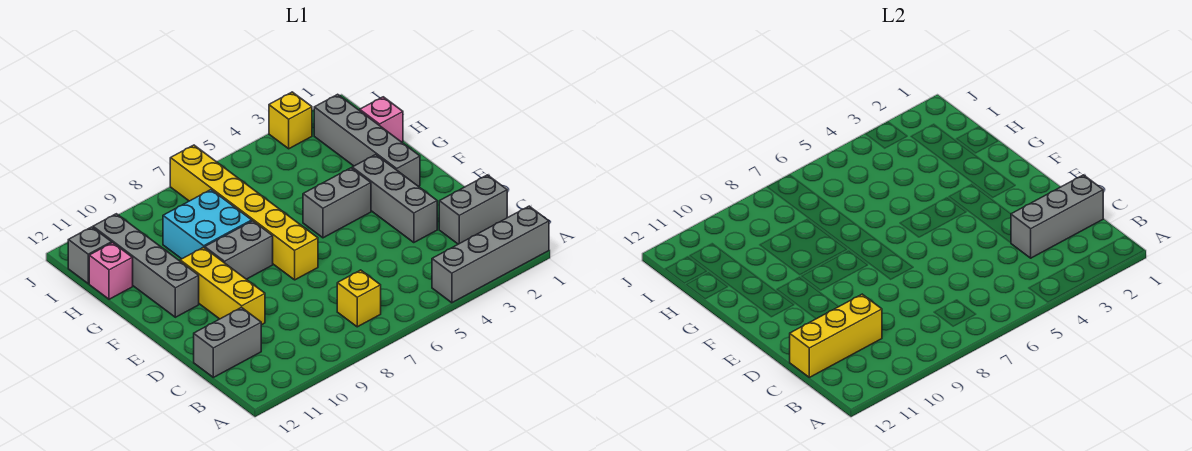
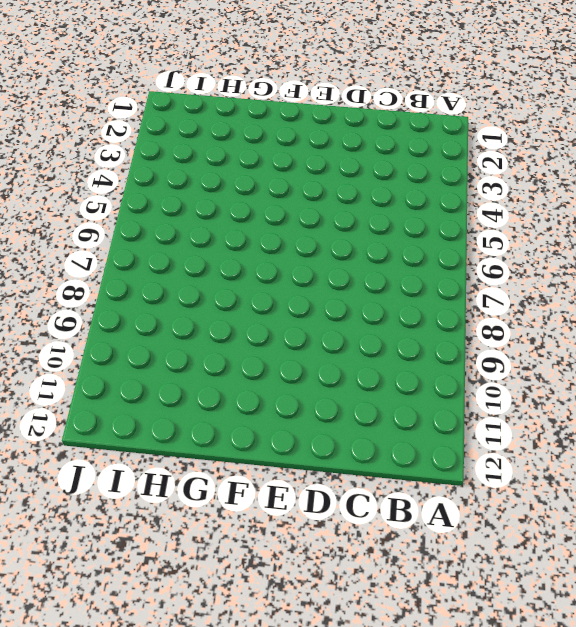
none -> grey brick A1:A4 level 1
none -> yellow brick B7 level 1
none -> grey brick C1:C2 level 1

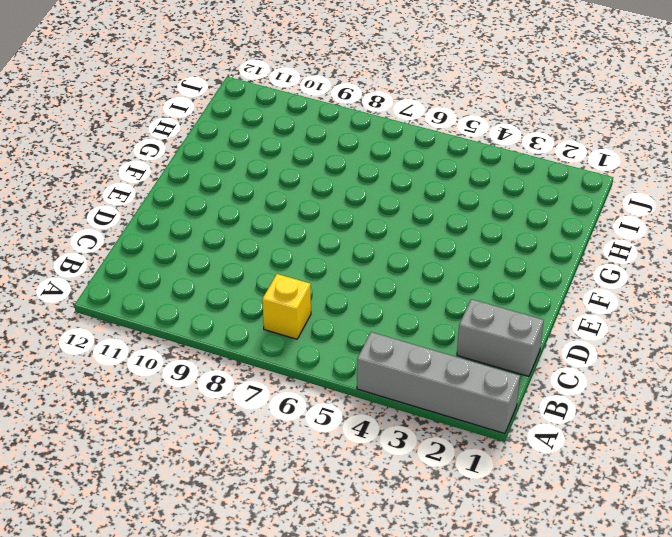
none -> grey brick C11:C12 level 1
none -> grey brick D3:F3 level 1
none -> yellow brick D10:F10 level 1

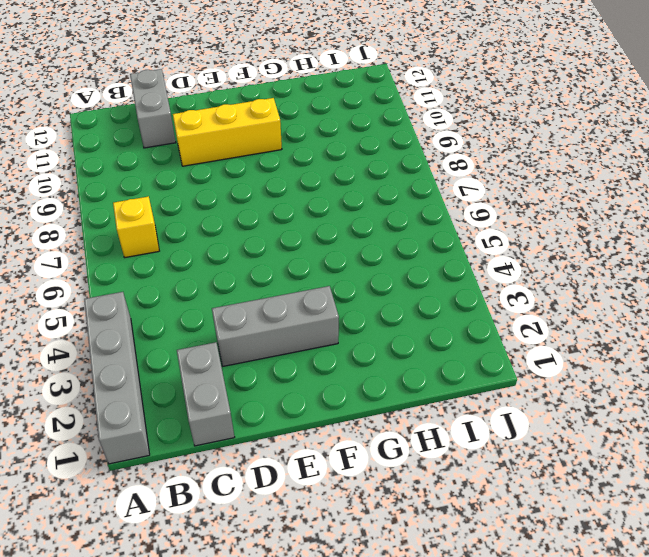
none -> yellow brick E7:J7 level 1
none -> grey brick F2:I2 level 1
none -> grey brick F4:F5 level 1

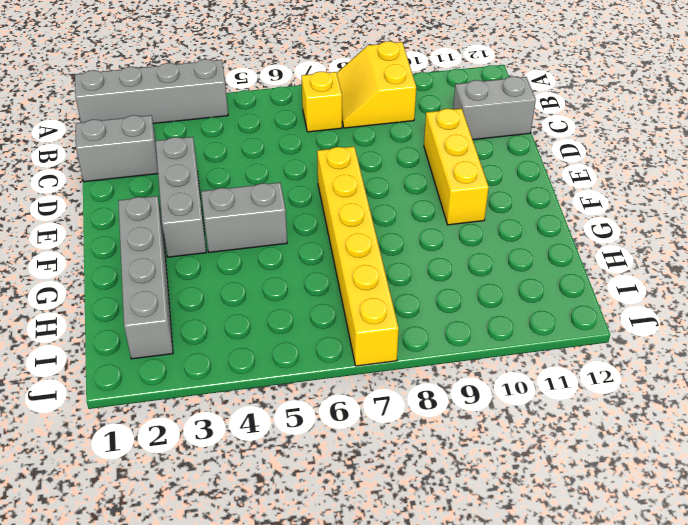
yellow slope A8:B9 level 1 top 9 -> none
none -> grey brick F8:F9 level 1
none -> grey brick F11:I11 level 1
none -> cyan brick G8:H9 level 1

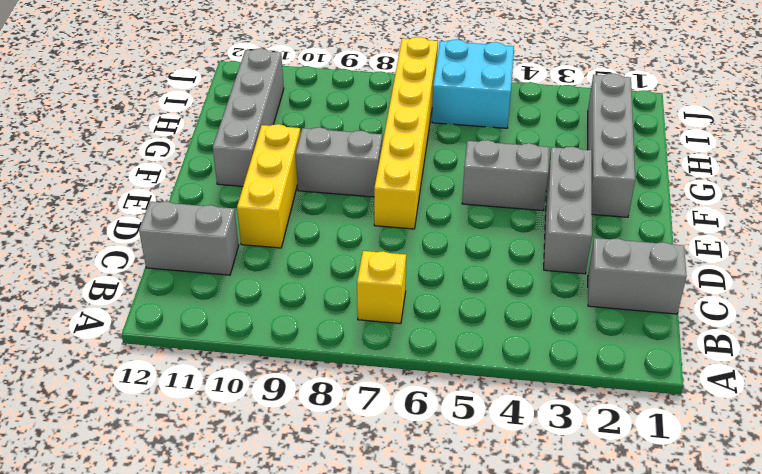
cyan brick I5:J6 level 1 -> cyan brick G8:H9 level 1
none -> grey brick A1:A4 level 1
none -> pink brick H1 level 1
none -> pink brick H12 level 1

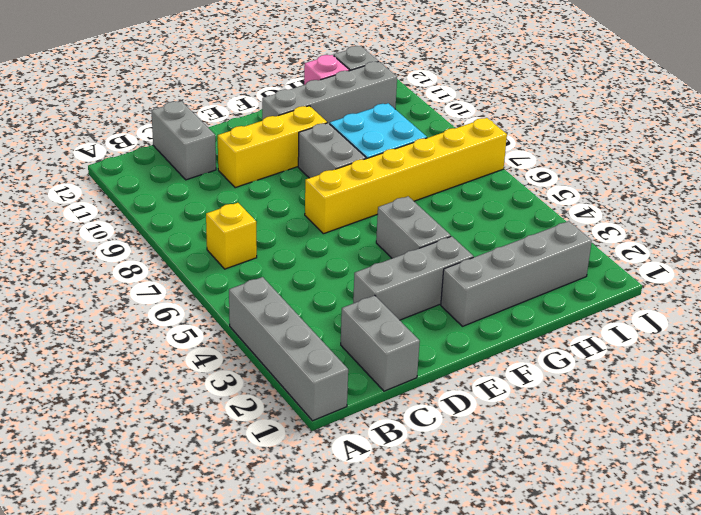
none -> pink brick H1 level 1
none -> yellow brick J3 level 1
none -> grey brick C1:C3 level 2

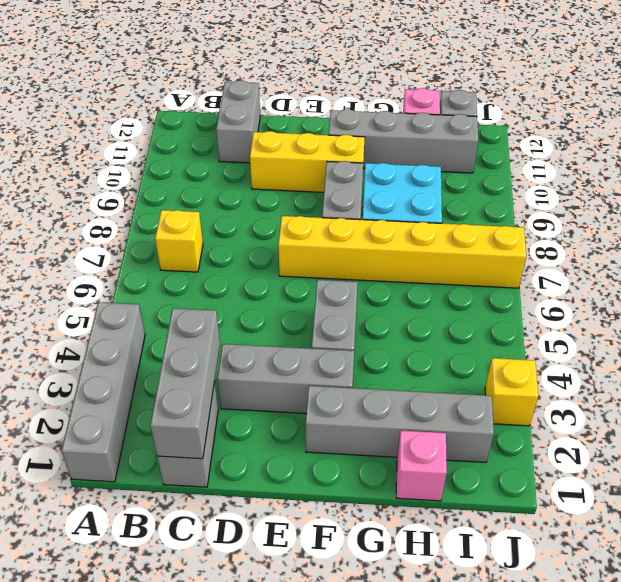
none -> yellow brick C10:C12 level 2

